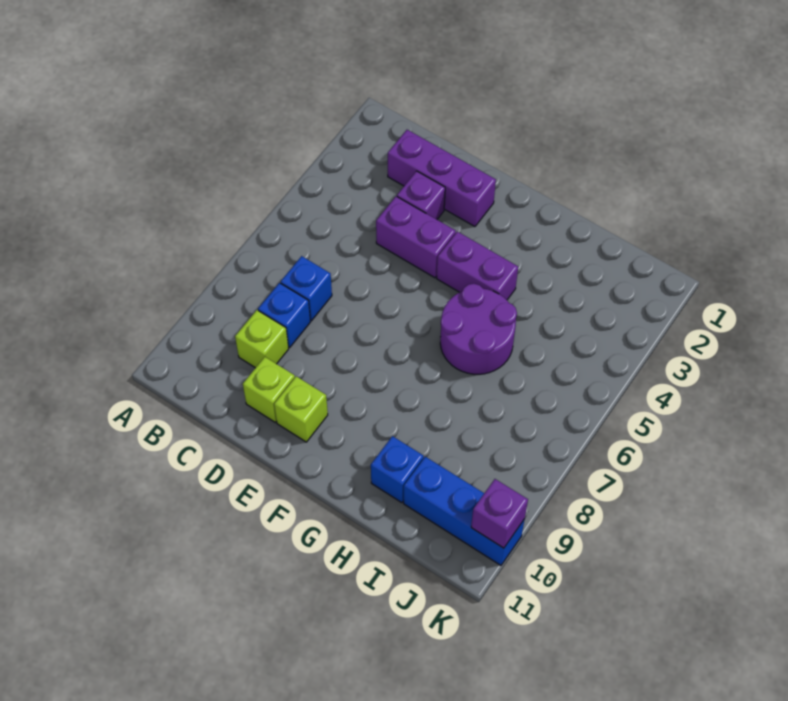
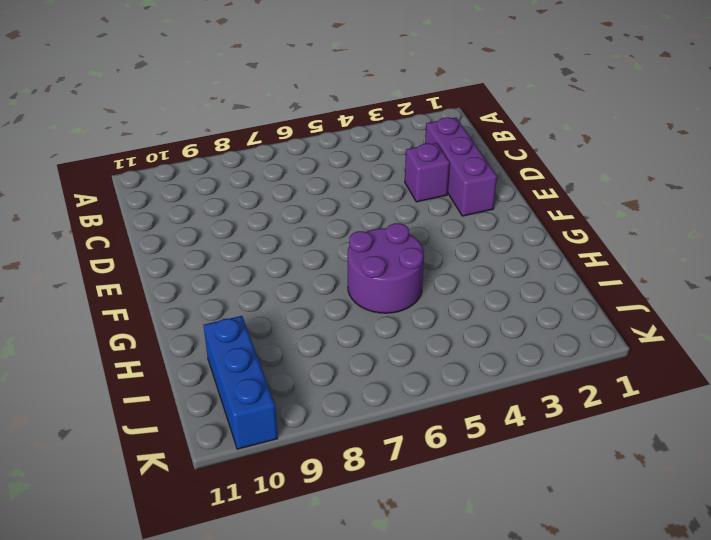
none -> blue brick C7 level 1
none -> blue brick C8 level 1
none -> lime brick C9 level 1

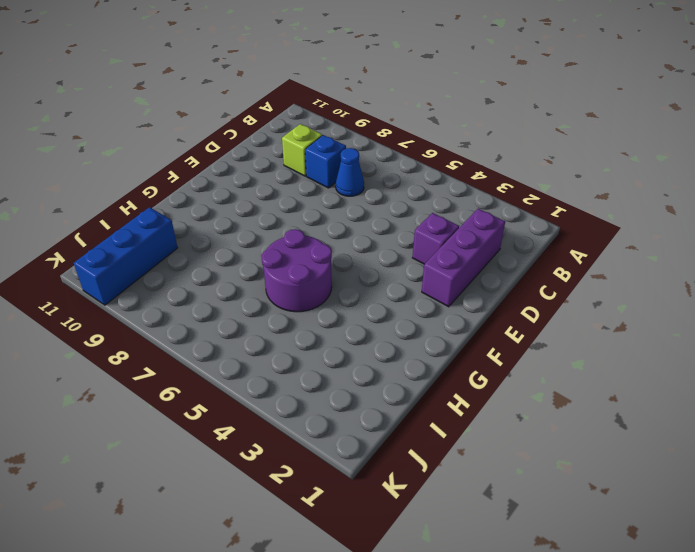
blue cone C7 level 1 -> blue brick C7 level 1
none -> purple brick D4:E4 level 1
none -> lime brick D10 level 1
none -> lime brick E10 level 1

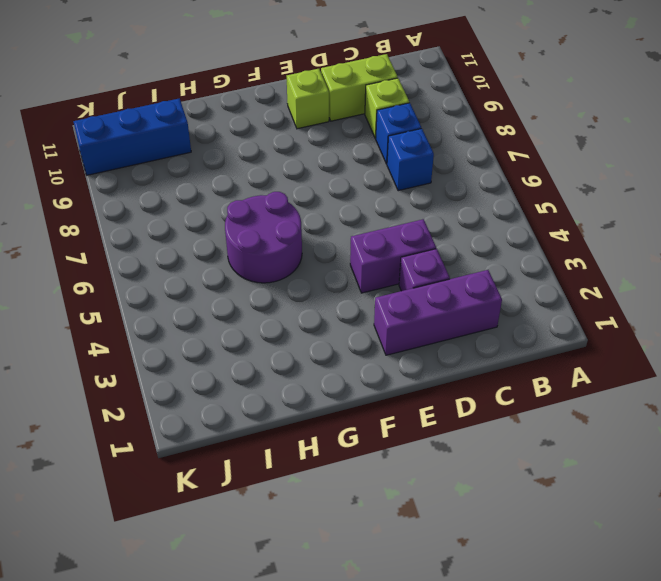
lime brick C10:D10 level 1 -> lime brick D10 level 1
none -> purple brick F4:G4 level 1
none -> blue brick H10 level 1
none -> purple brick K10 level 2

